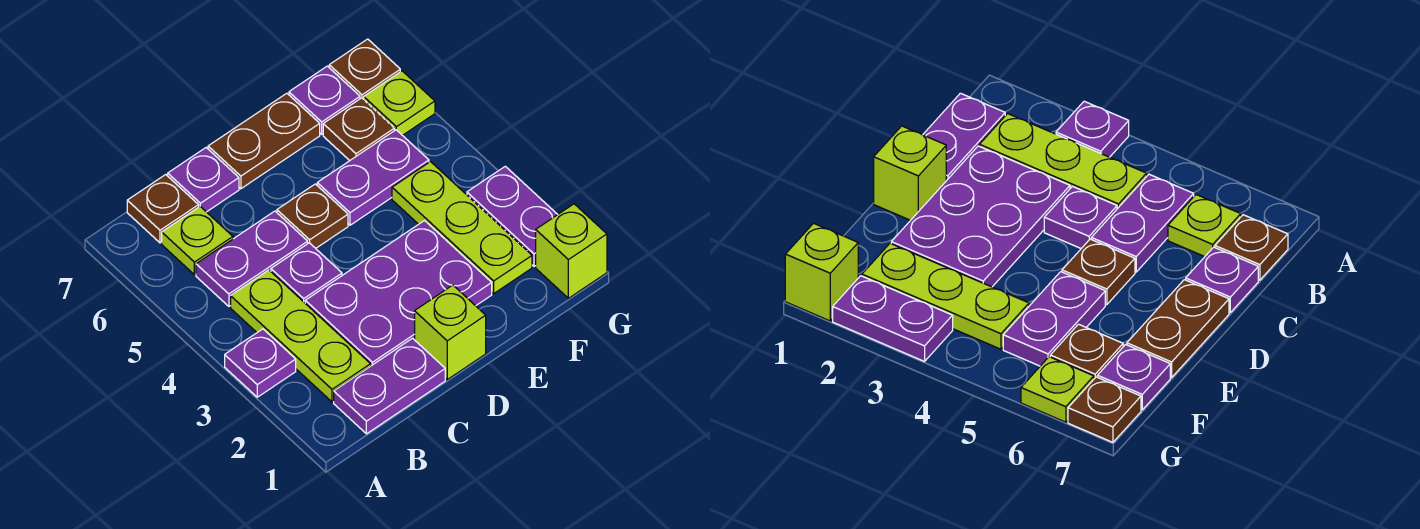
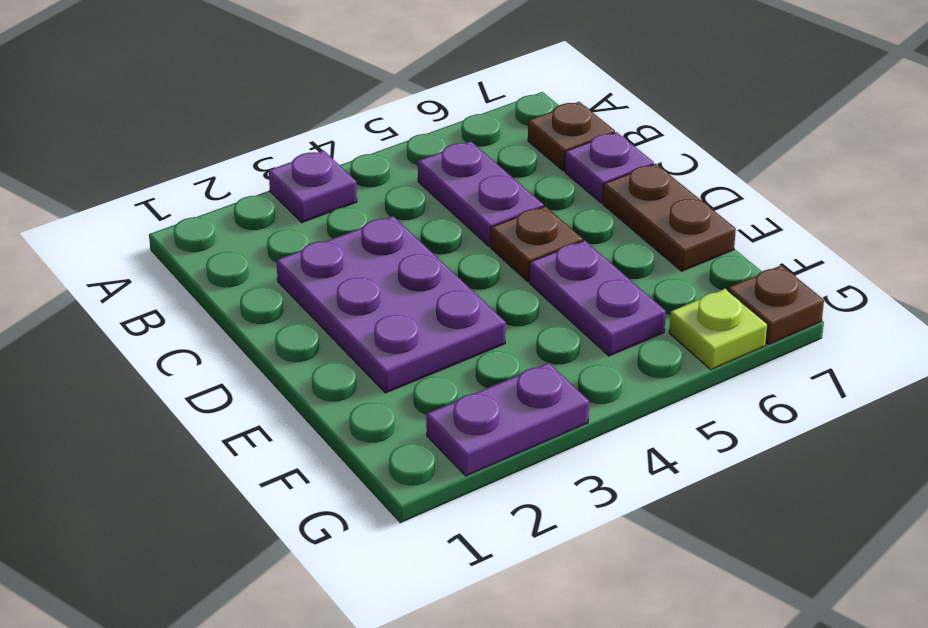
none -> purple plate B1:C1 level 1
none -> lime plate B2:B4 level 1
none -> lime plate B6 level 1

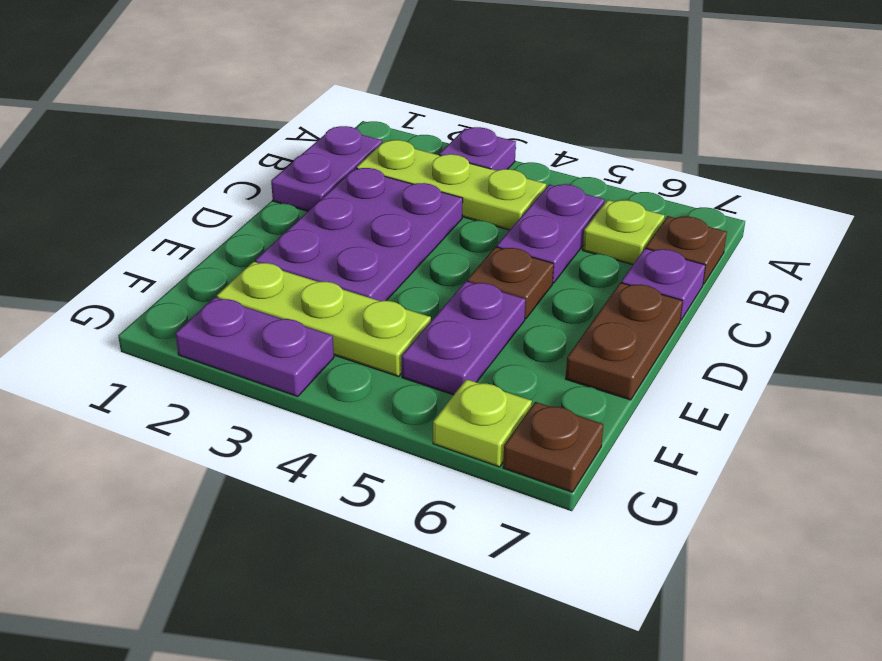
none -> purple plate C4 level 1
none -> lime brick D1 level 1
none -> brown plate F6 level 1

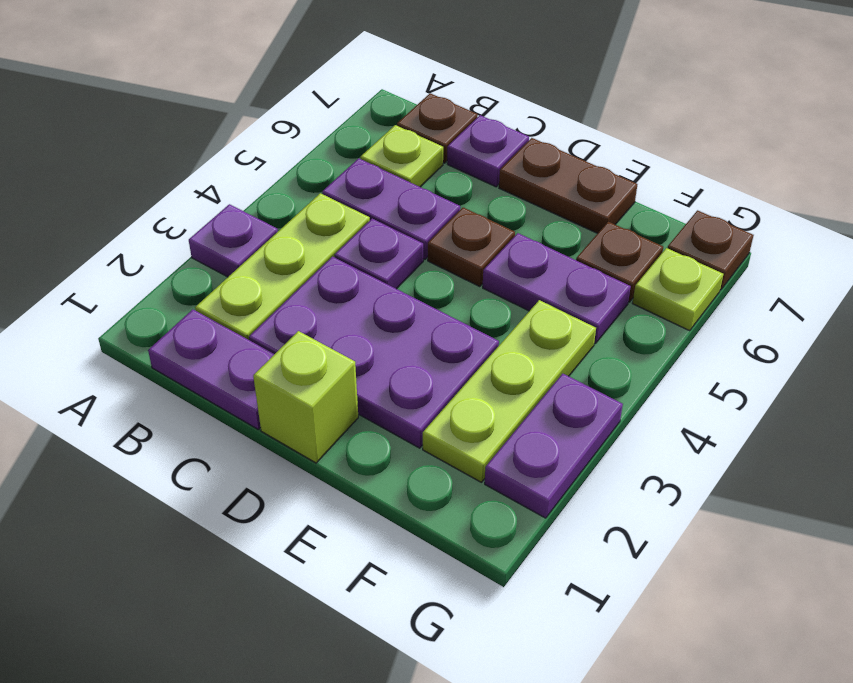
none -> purple plate F7 level 1
none -> lime brick G1 level 1

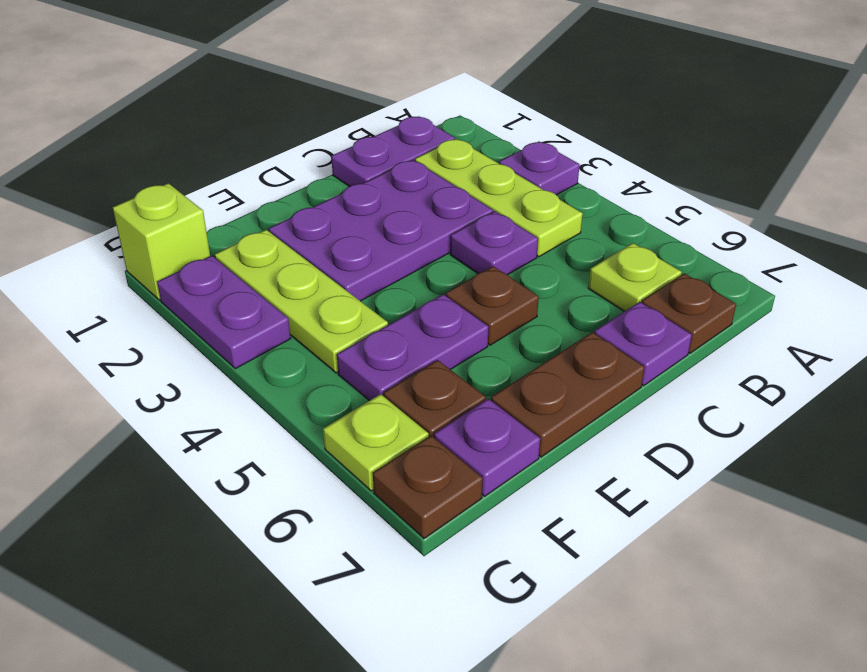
none -> purple plate B5:C5 level 1
none -> lime brick D1 level 1

